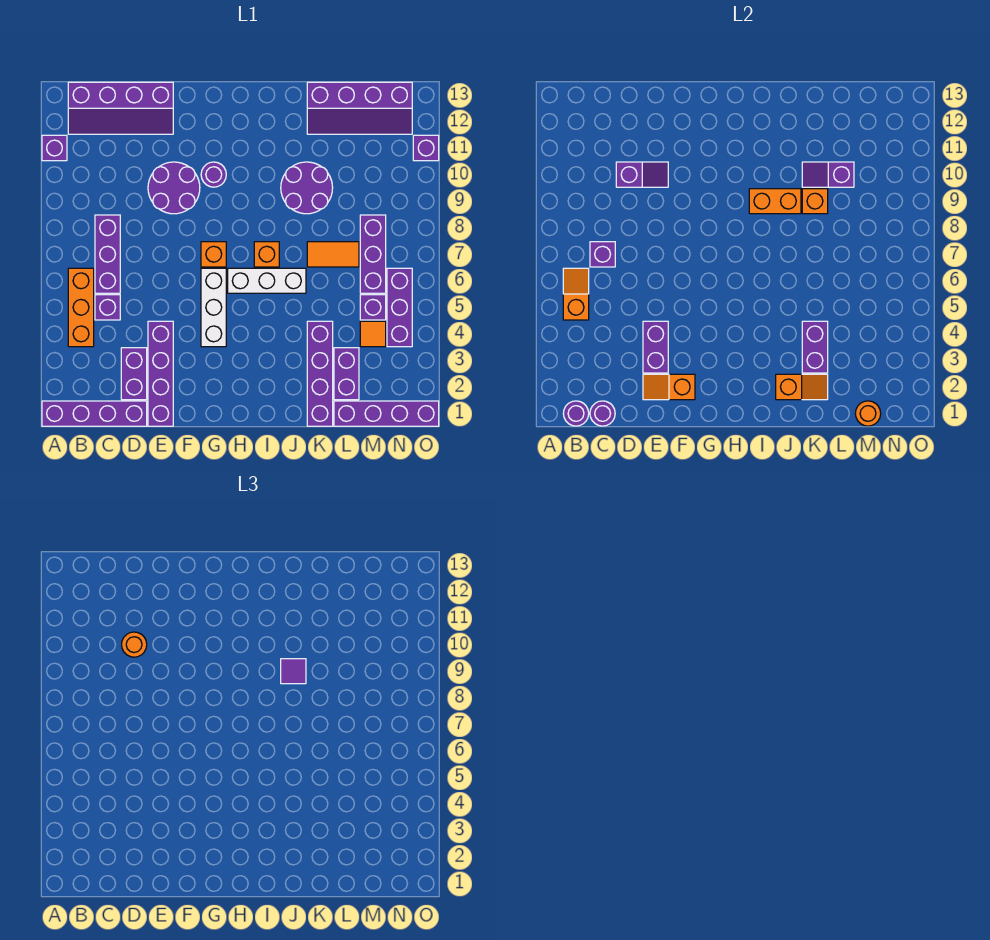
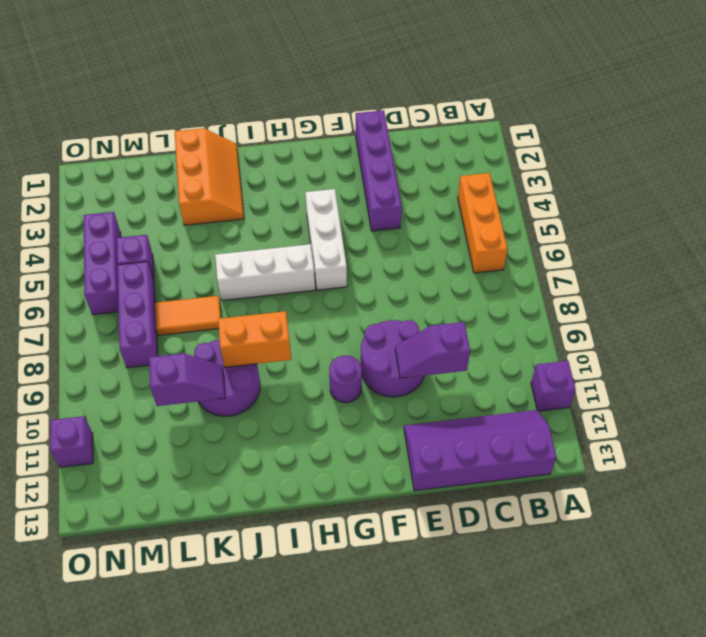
orange slope J1:K3 level 1 top K -> purple brick K1:K4 level 1
none -> purple brick A1:D1 level 1
none -> purple brick C5 level 1
none -> purple brick C6:C8 level 1
none -> purple brick D2:D3 level 1

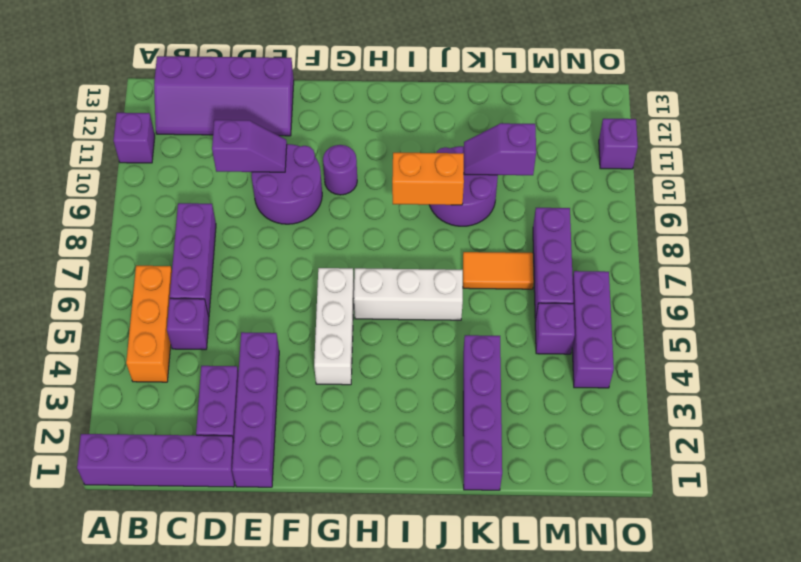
none -> orange brick G7 level 1
none -> orange brick I7 level 1
none -> purple slope K12:N13 level 1 top 13
none -> purple brick L1:O1 level 1

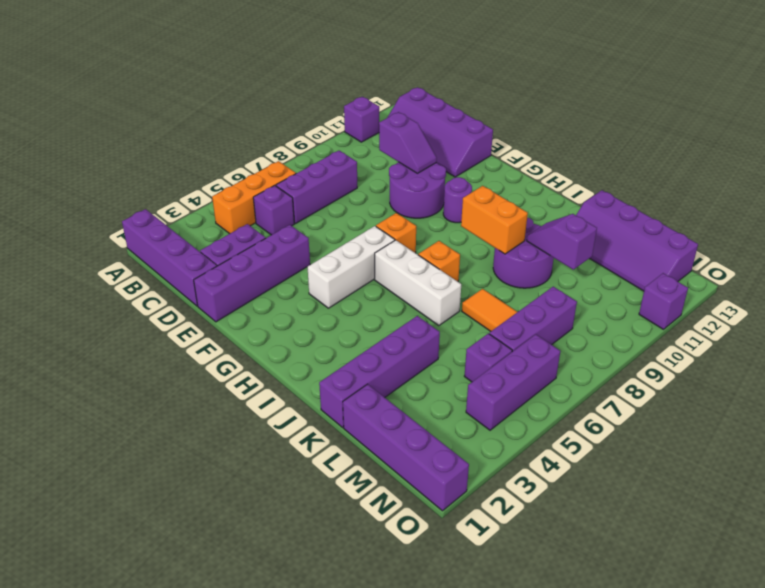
none -> purple brick L2:L3 level 1
none -> orange tile M4 level 1
none -> purple round brick B1 level 2
none -> orange slope B5:B6 level 2 top 5

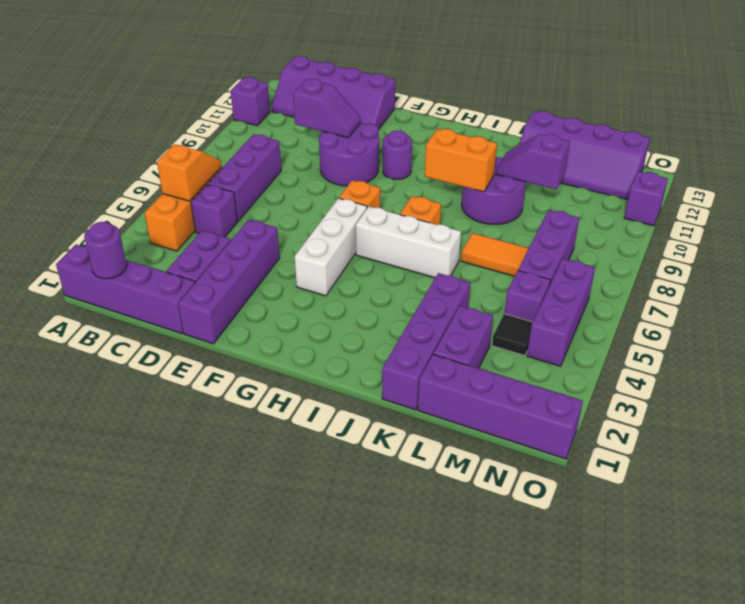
black tile M4 level 1 -> orange tile M4 level 1
none -> purple round brick C1 level 2
none -> purple brick C7 level 2
none -> orange slope E2:F2 level 2 top F
none -> purple brick E3:E4 level 2

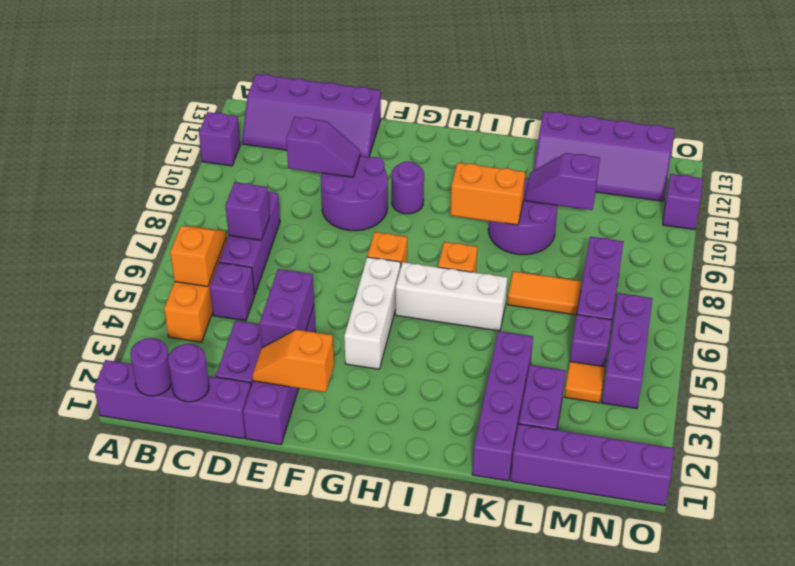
none -> orange slope J2:K2 level 2 top J
none -> purple brick K3:K4 level 2
none -> orange brick K9 level 2
none -> orange round brick M1 level 2

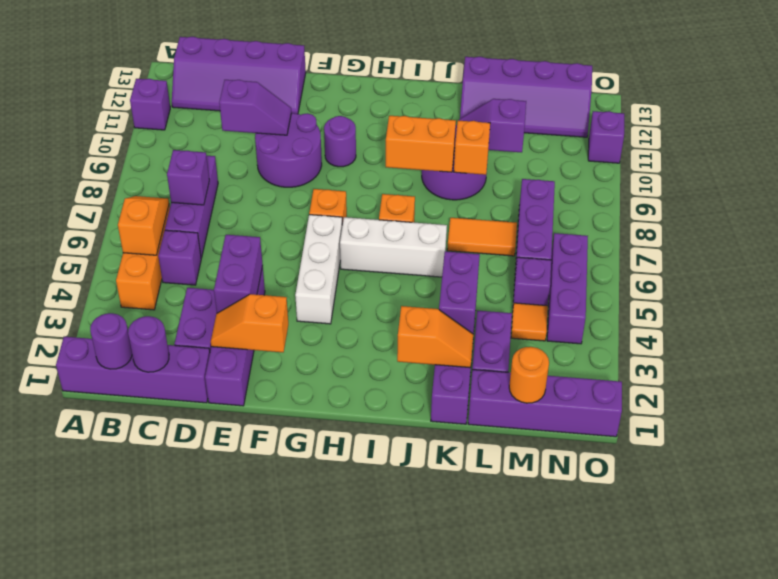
none -> orange round brick D10 level 3
none -> purple tile J9 level 3

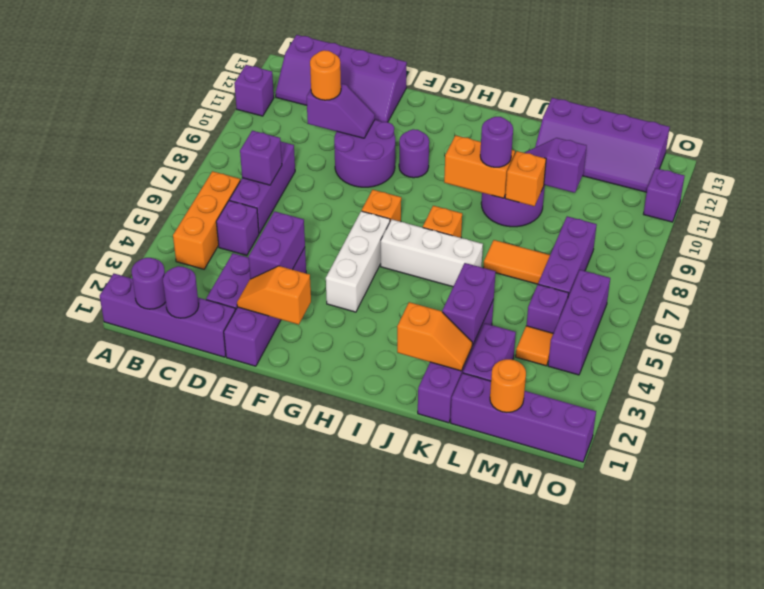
purple round brick J9 level 3 -> purple tile J9 level 3
none -> orange slope B5:B6 level 2 top 5

